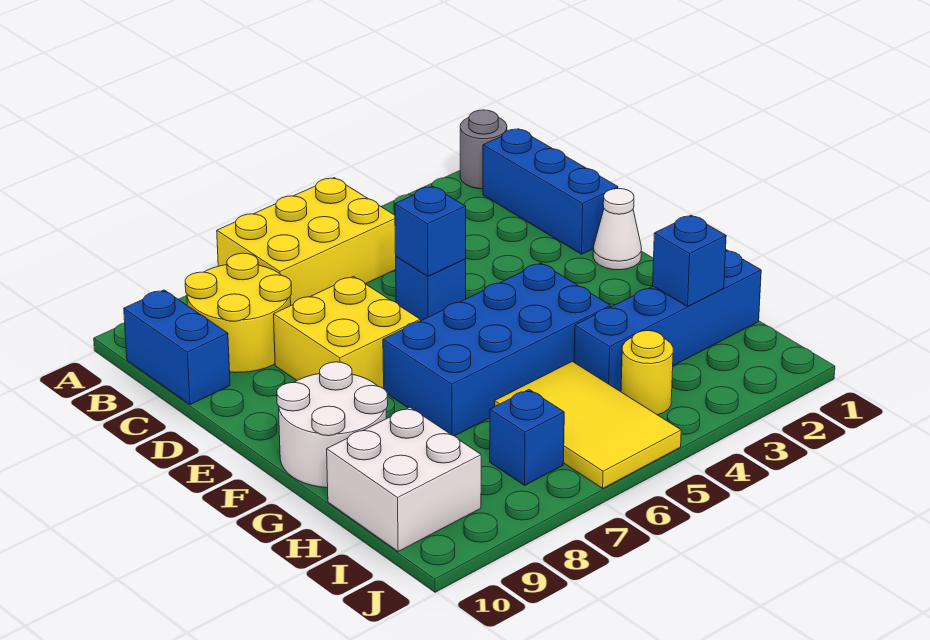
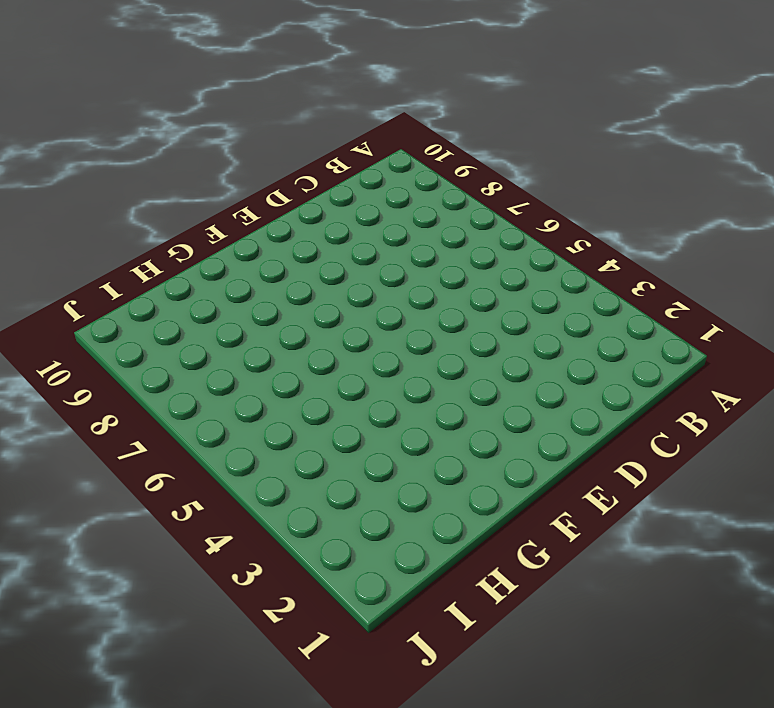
none -> grey round brick A1 level 1
none -> yellow brick A5:B7 level 1
none -> blue brick B1:D1 level 1

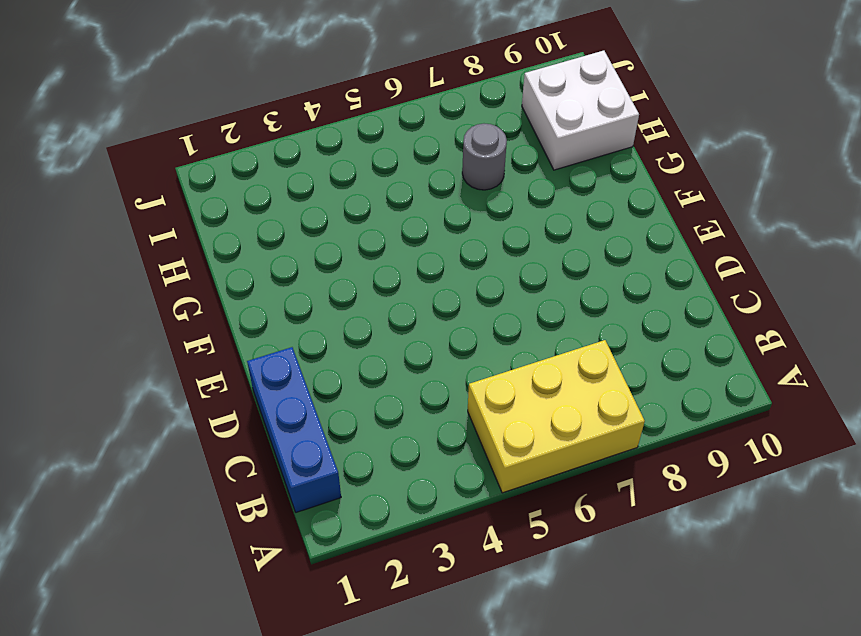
grey round brick H7 level 1 -> grey round brick A1 level 1
none -> yellow round brick B8:C9 level 1
none -> blue brick B10:C10 level 1
none -> blue brick D5 level 1

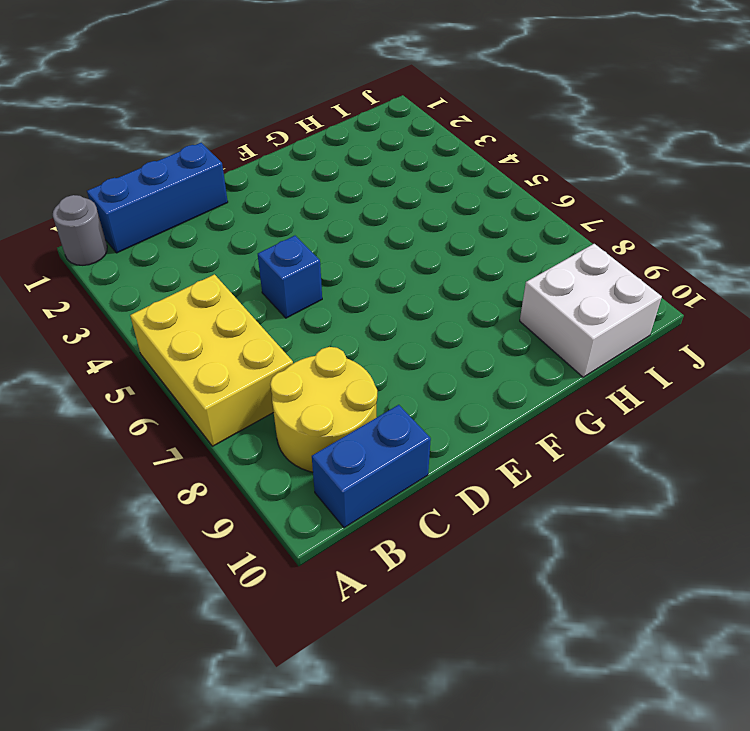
none -> yellow brick D7:E8 level 1
none -> white cone E1 level 1
none -> blue brick F4:G7 level 1

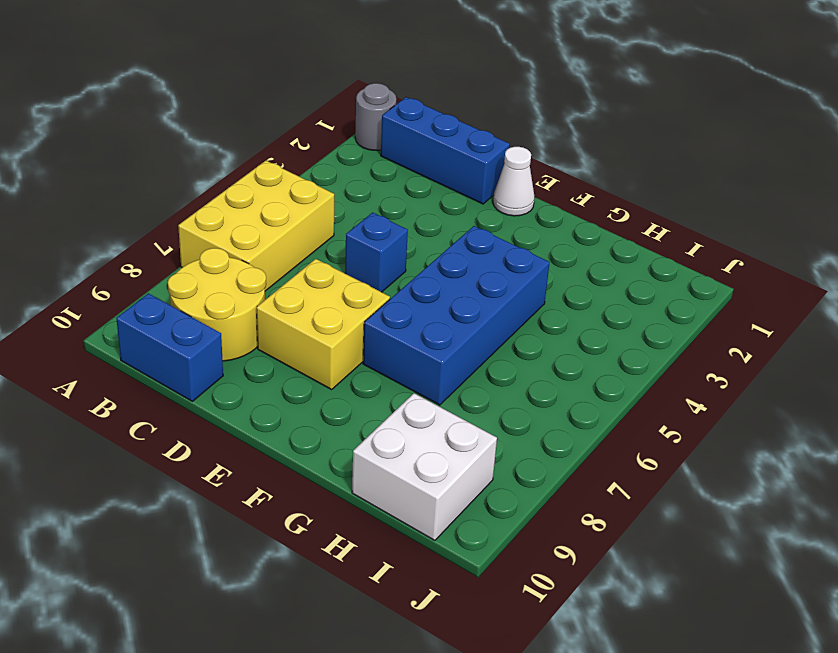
none -> white round brick F9:G10 level 1
none -> blue brick H1:H4 level 1
none -> yellow tile H5:J6 level 1

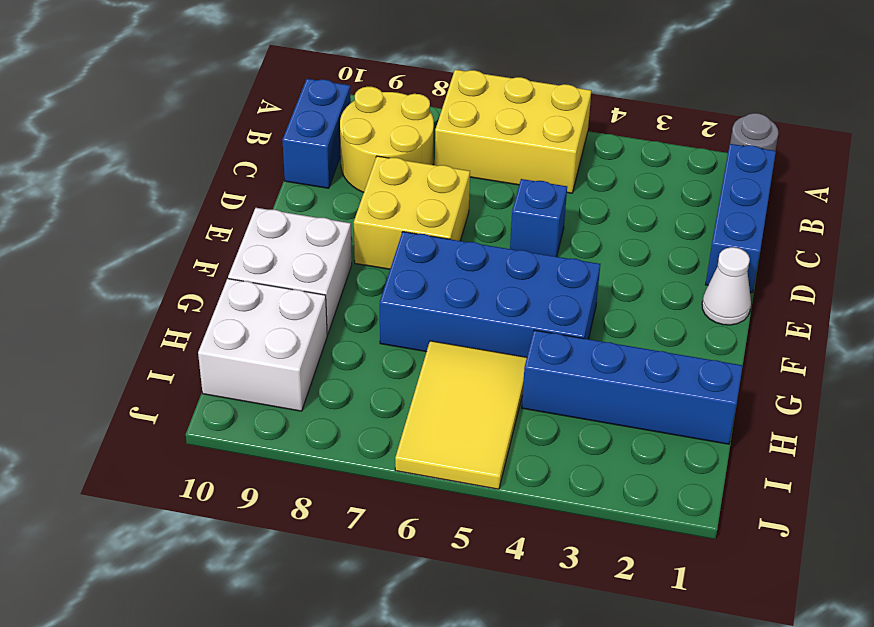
white brick F9:G10 level 1 -> white round brick F9:G10 level 1
none -> yellow round brick I4 level 1
none -> blue brick I7 level 1
none -> blue brick D5 level 2

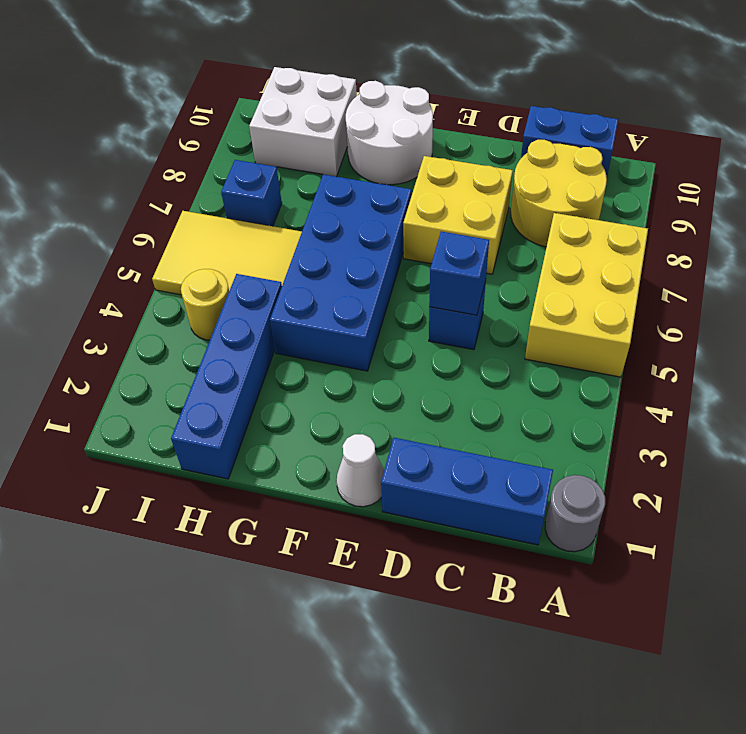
none -> blue brick H2 level 2

